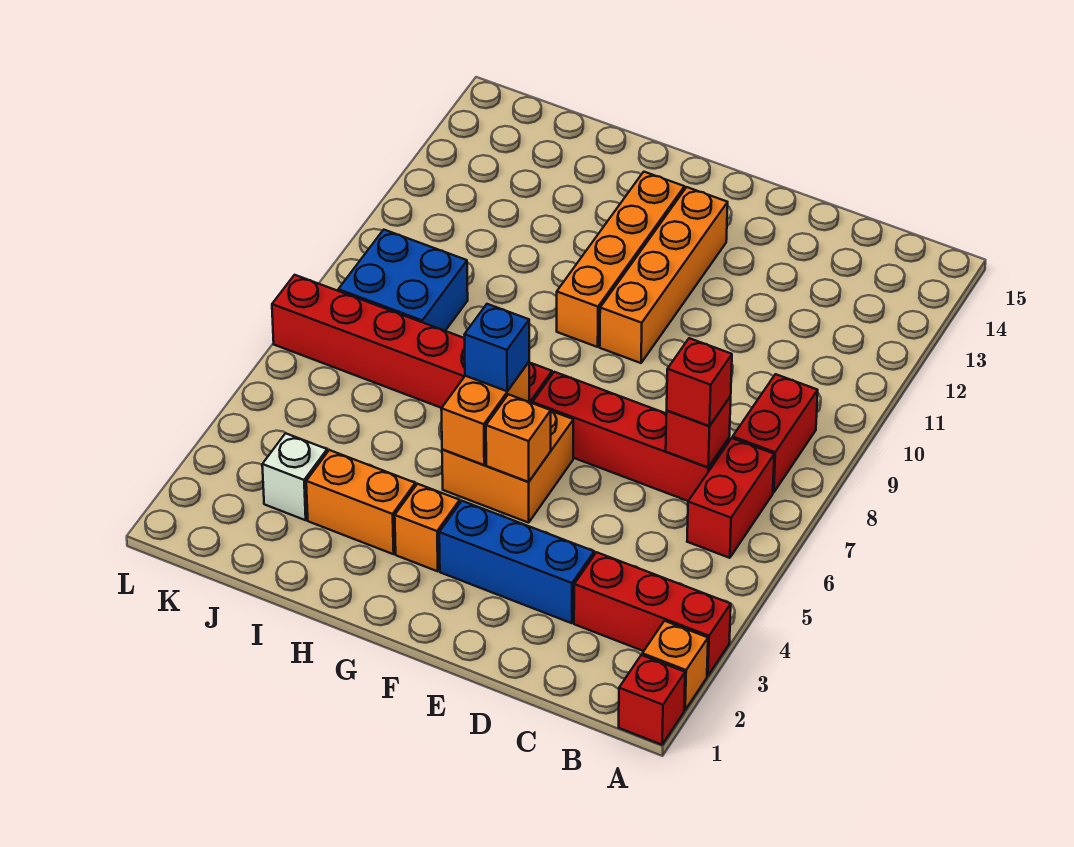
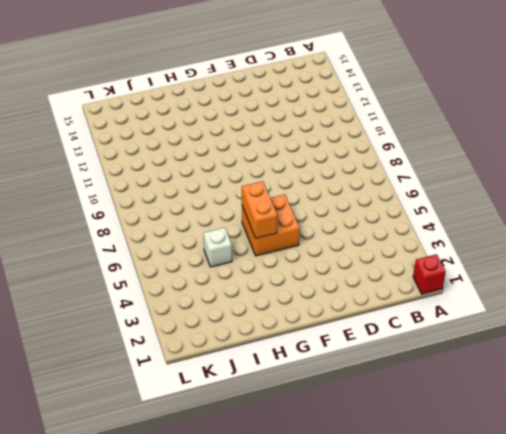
white brick I5 level 1 -> white brick J3 level 1
none -> orange brick A2 level 1
none -> red brick A3:C3 level 1
none -> red brick B6:B7 level 1

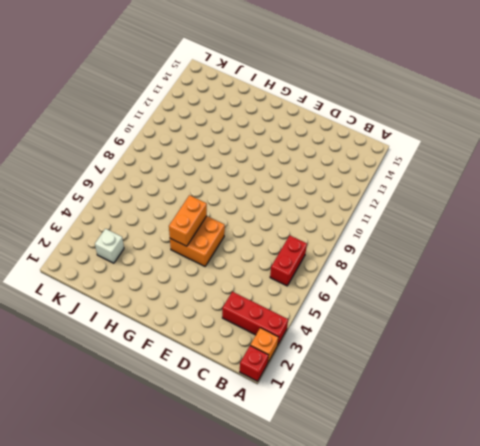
none -> red brick B8:B9 level 1
none -> red brick C7:F7 level 1
none -> blue brick D3:F3 level 1

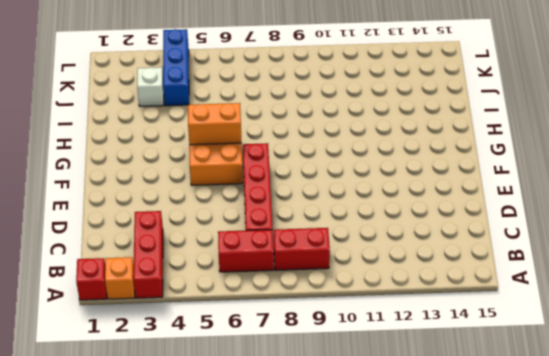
blue brick J4:L4 level 1 -> blue brick D3:F3 level 1
none -> orange brick F10:F13 level 1
none -> orange brick G3 level 1
none -> red brick G7:L7 level 1

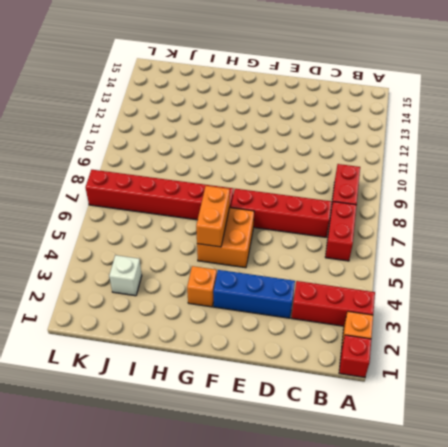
none -> orange brick F10:F13 level 1
none -> orange brick G10:G13 level 1
none -> orange brick H3:I3 level 1

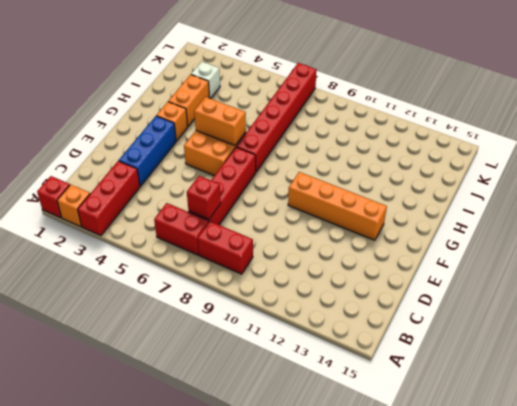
none -> orange brick G10:G13 level 1
none -> blue brick J8:K9 level 1
none -> orange brick F5 level 2

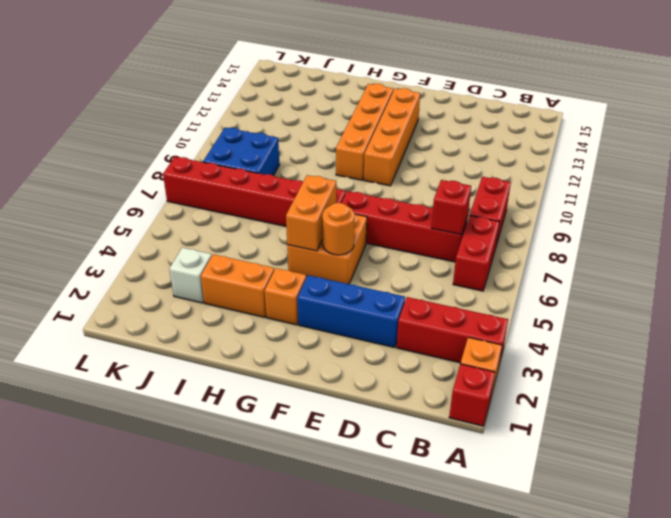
orange round brick F5 level 2 -> orange brick F5 level 2
none -> red brick C7 level 3
none -> blue brick G6 level 3

